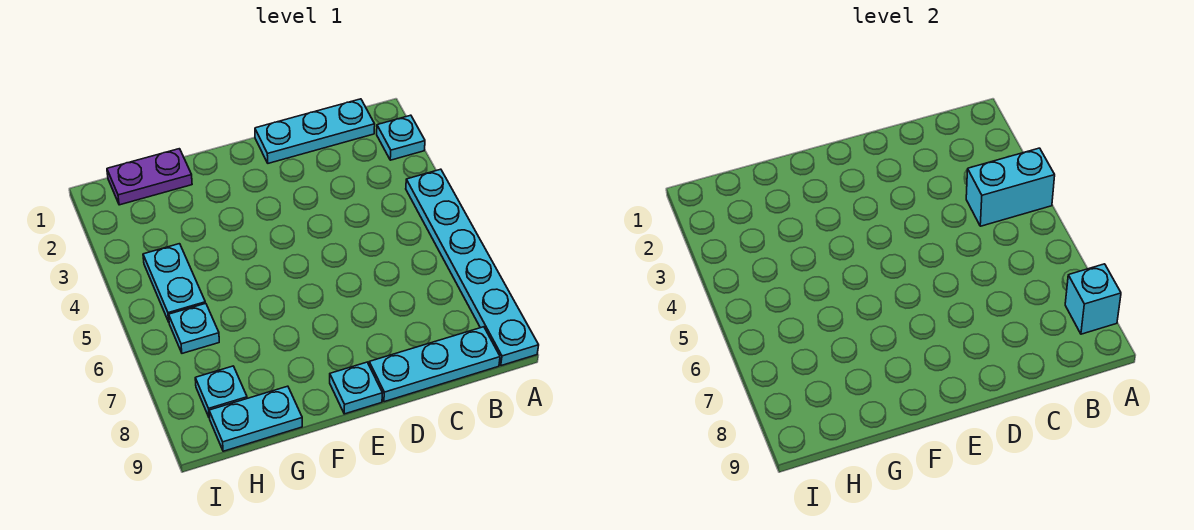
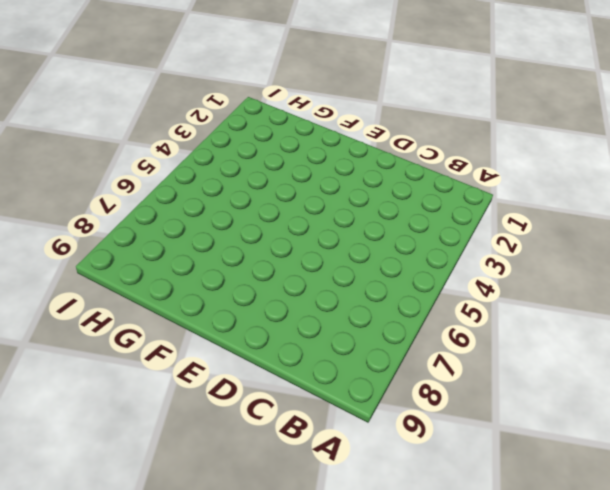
none -> cyan plate A2 level 1
none -> cyan plate A4:A9 level 1
none -> cyan plate B1:D1 level 1

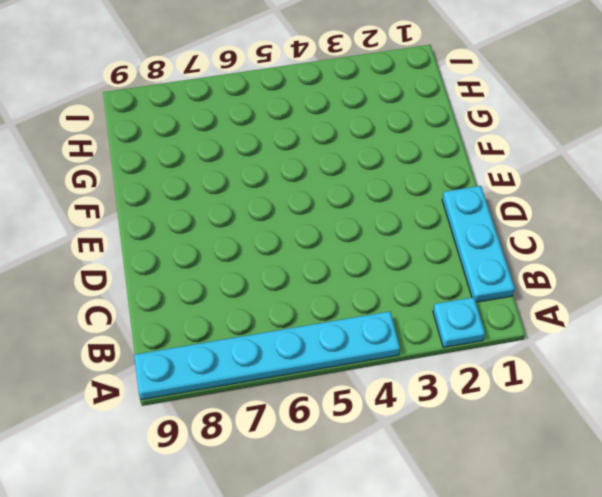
none -> cyan plate B9:D9 level 1
none -> cyan plate E9 level 1
none -> purple plate G1:H1 level 1

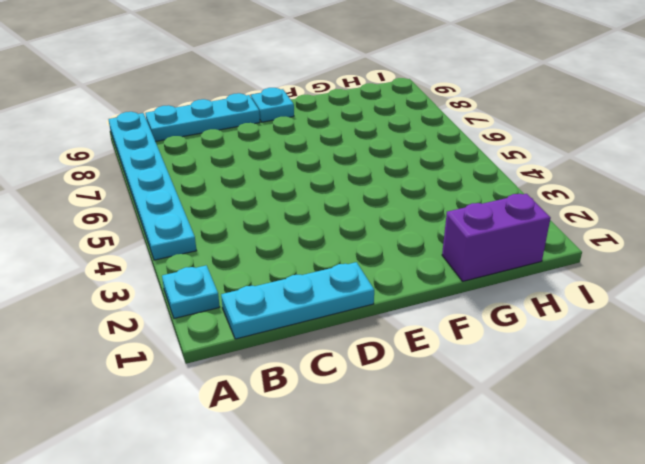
purple brick G1:H1 level 1 -> purple plate G1:H1 level 1
none -> cyan plate G9:H9 level 1
none -> cyan plate H4:H5 level 1
none -> cyan plate H6 level 1

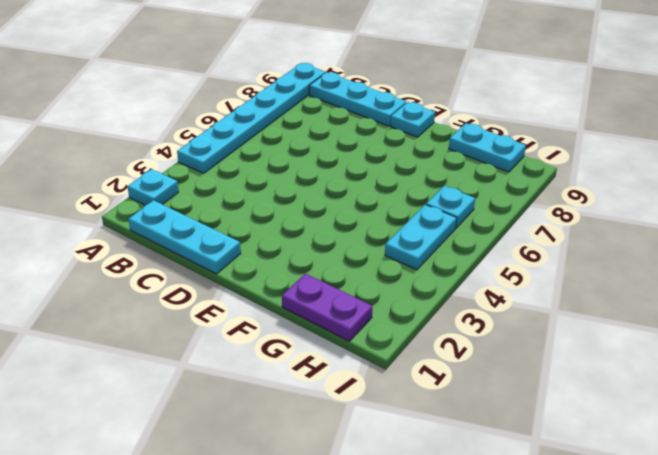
none -> cyan plate H8 level 1
none -> cyan brick A4:B4 level 2
none -> cyan brick A8 level 2

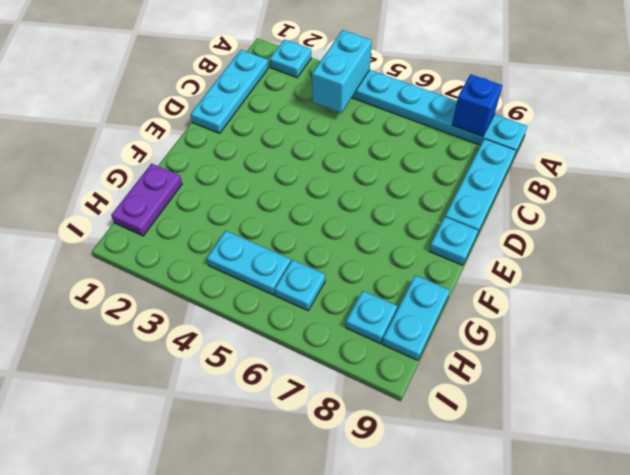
blue brick A8 level 2 -> cyan brick A8 level 2

